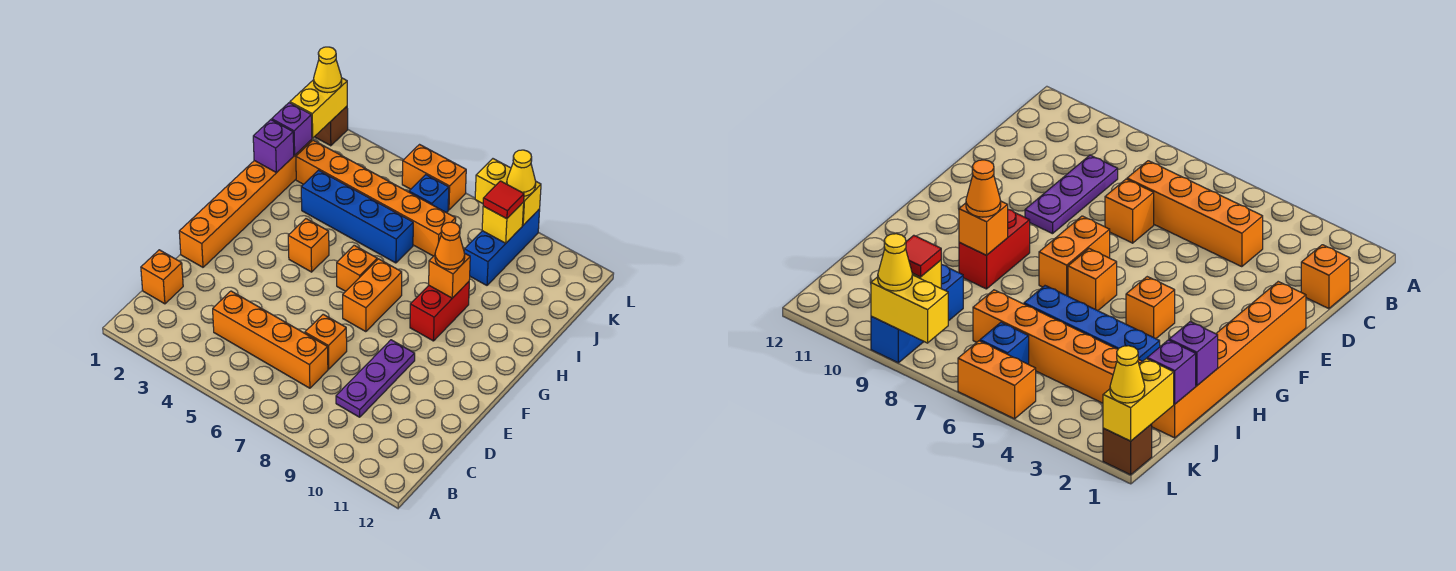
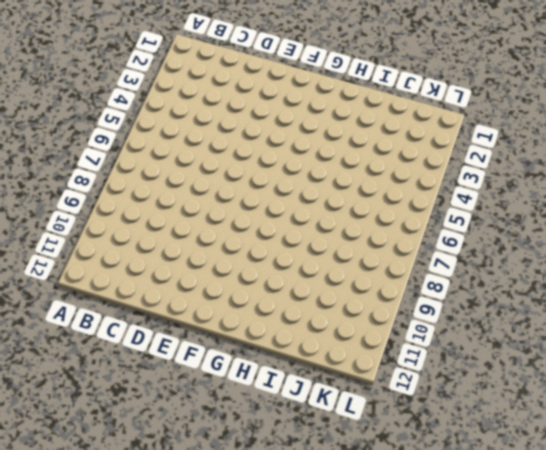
none -> orange brick C1 level 1
none -> orange brick C4:C7 level 1
none -> purple plate C9:E9 level 1

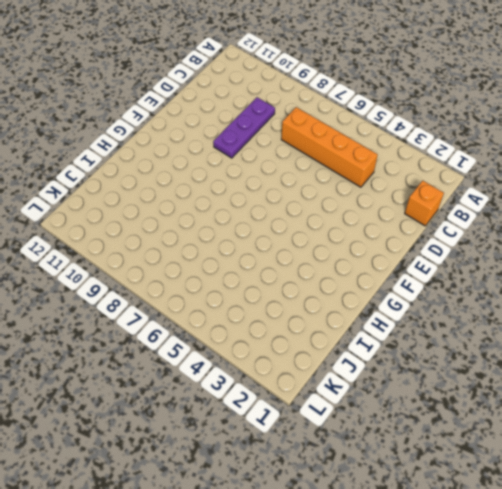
none -> orange brick D7 level 1
none -> orange brick E1:J1 level 1
none -> orange brick F7:G7 level 1

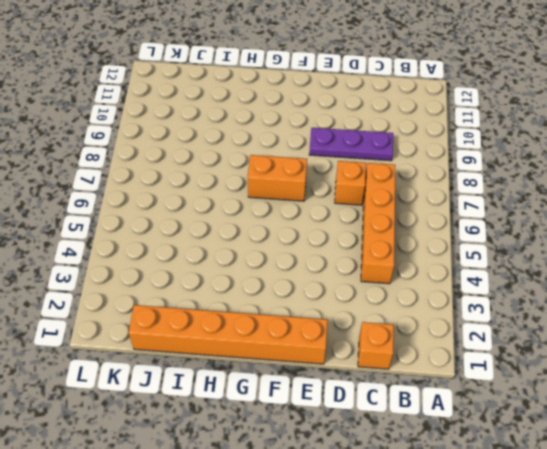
none -> orange brick G4 level 1
none -> orange brick G6 level 1
none -> red brick G9:H9 level 1

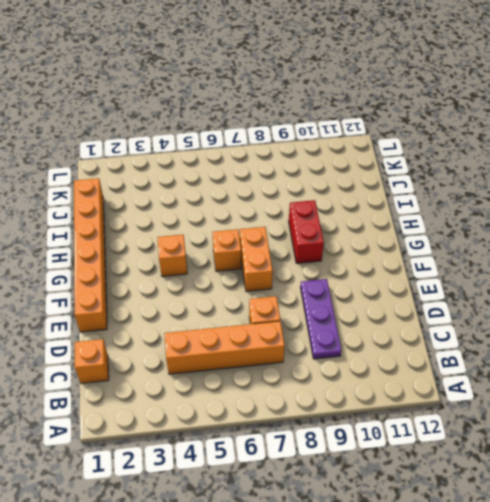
none -> blue brick I3:I6 level 1
none -> orange brick J2:J7 level 1
none -> blue brick J9:L9 level 1

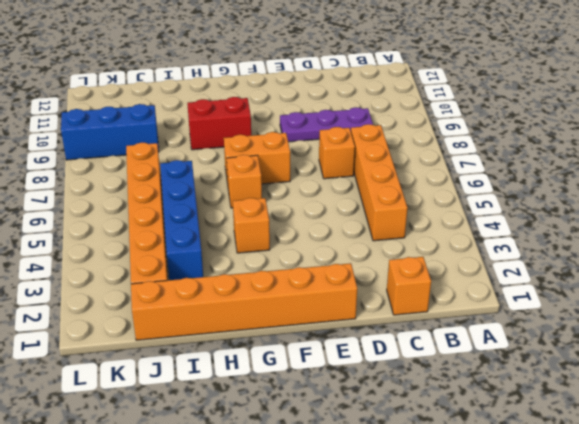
none -> blue brick K6 level 1
none -> brown brick L1 level 1
none -> orange brick L5:L6 level 1

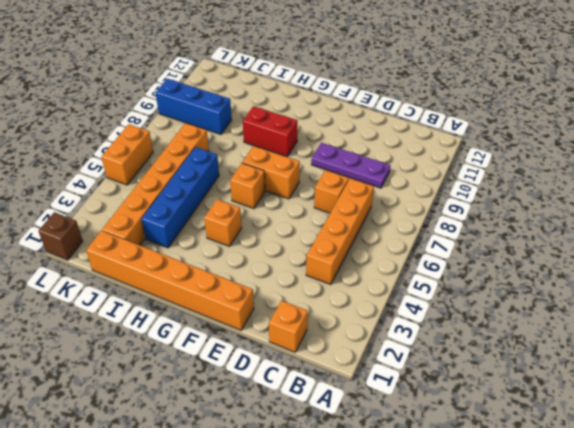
none -> blue brick K6 level 1
none -> orange brick H9 level 2
none -> purple brick I1 level 2

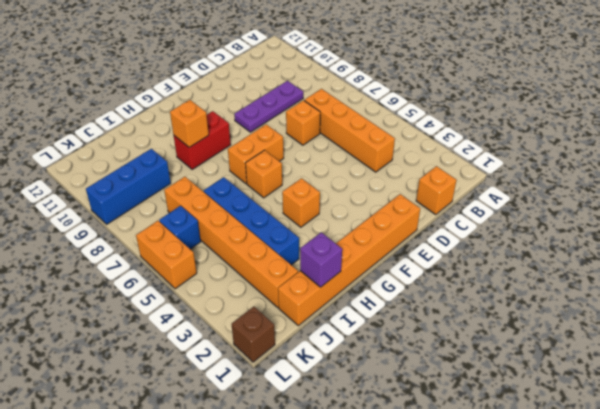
none -> purple brick J1 level 2
none -> yellow brick K1:L1 level 2
none -> yellow brick K9 level 2

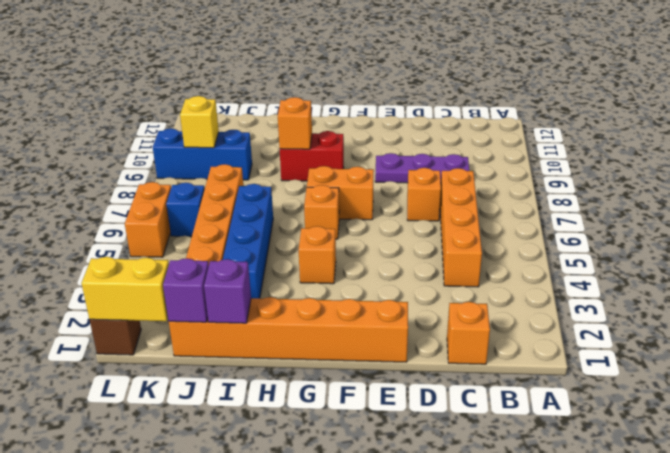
none -> yellow brick L8:L9 level 2
none -> orange cone H9 level 3
none -> red tile K9 level 3

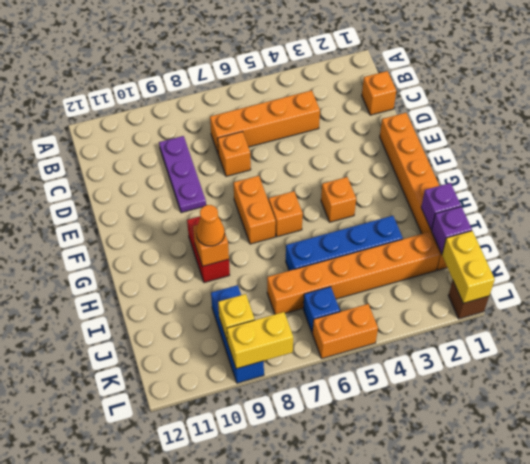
none -> red tile K9 level 3
none -> yellow cone L1 level 3
none -> yellow cone L9 level 3

